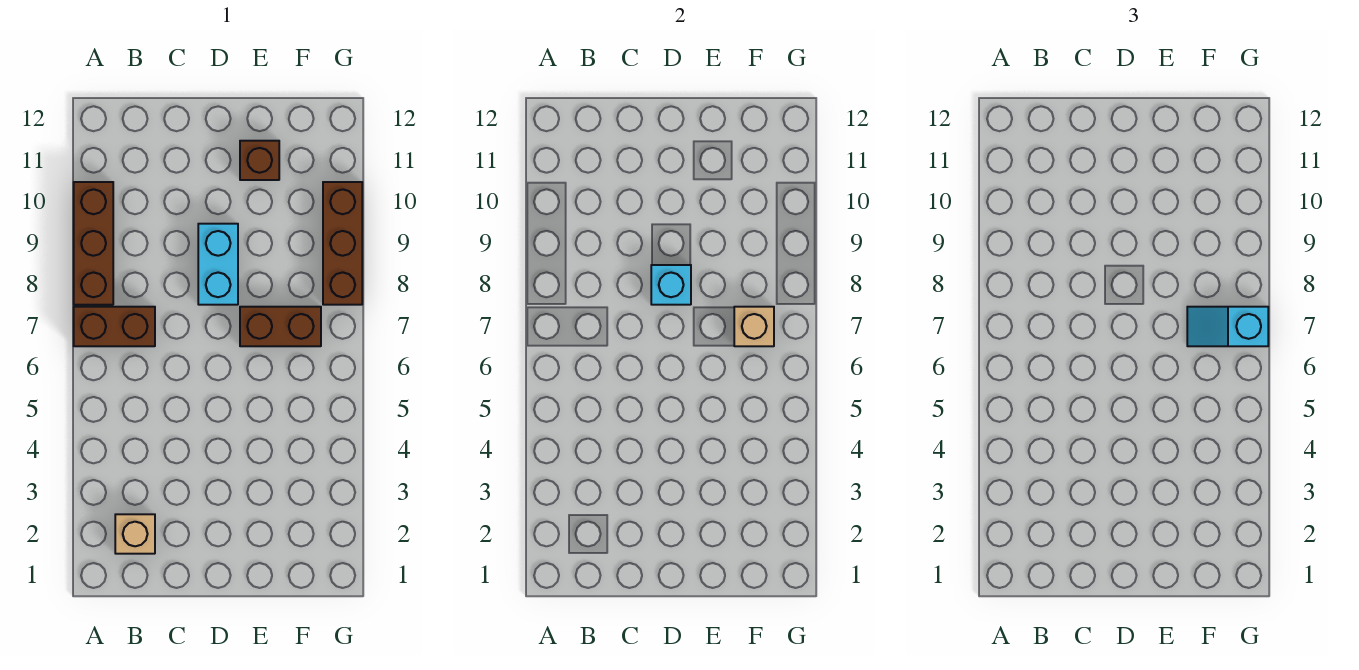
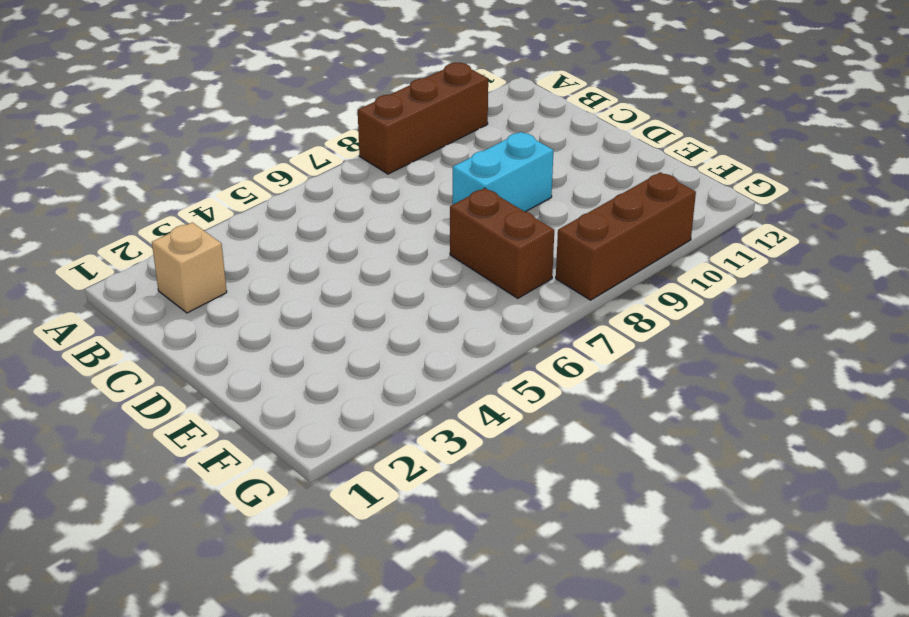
none -> brown brick A7:B7 level 1
none -> brown brick E11 level 1

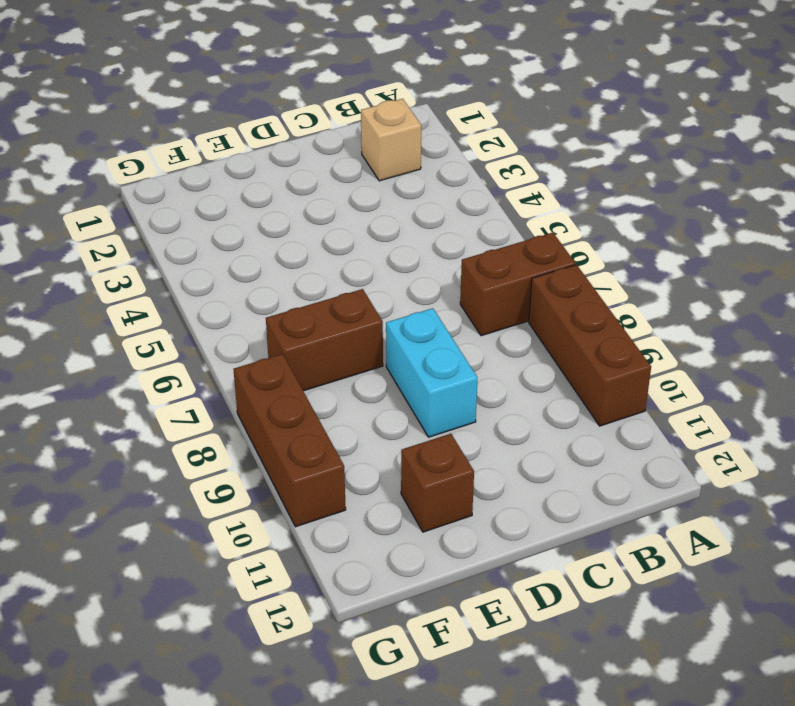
none -> cyan brick D8 level 2
none -> tan brick F7 level 2

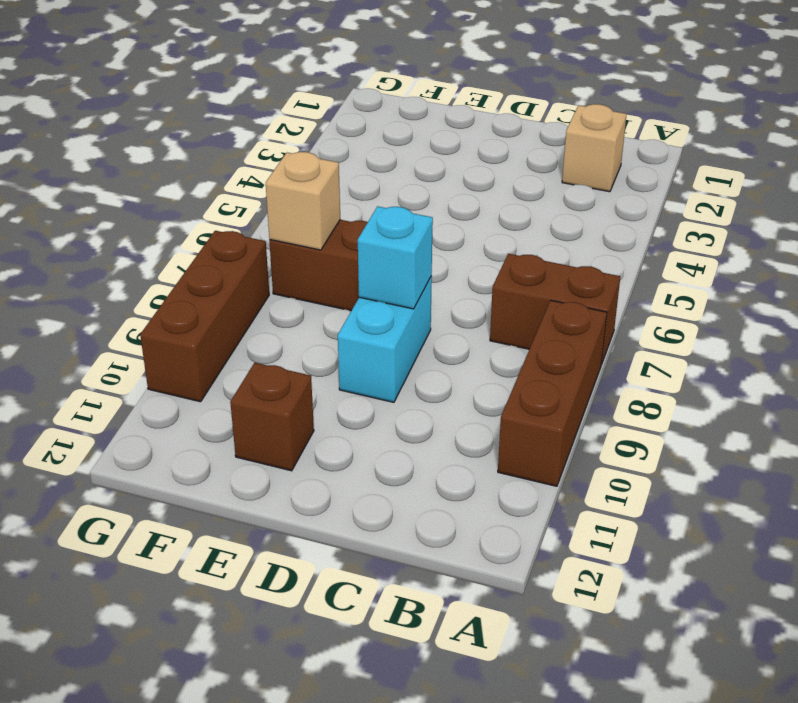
none -> cyan slope F7:G7 level 3 top G

